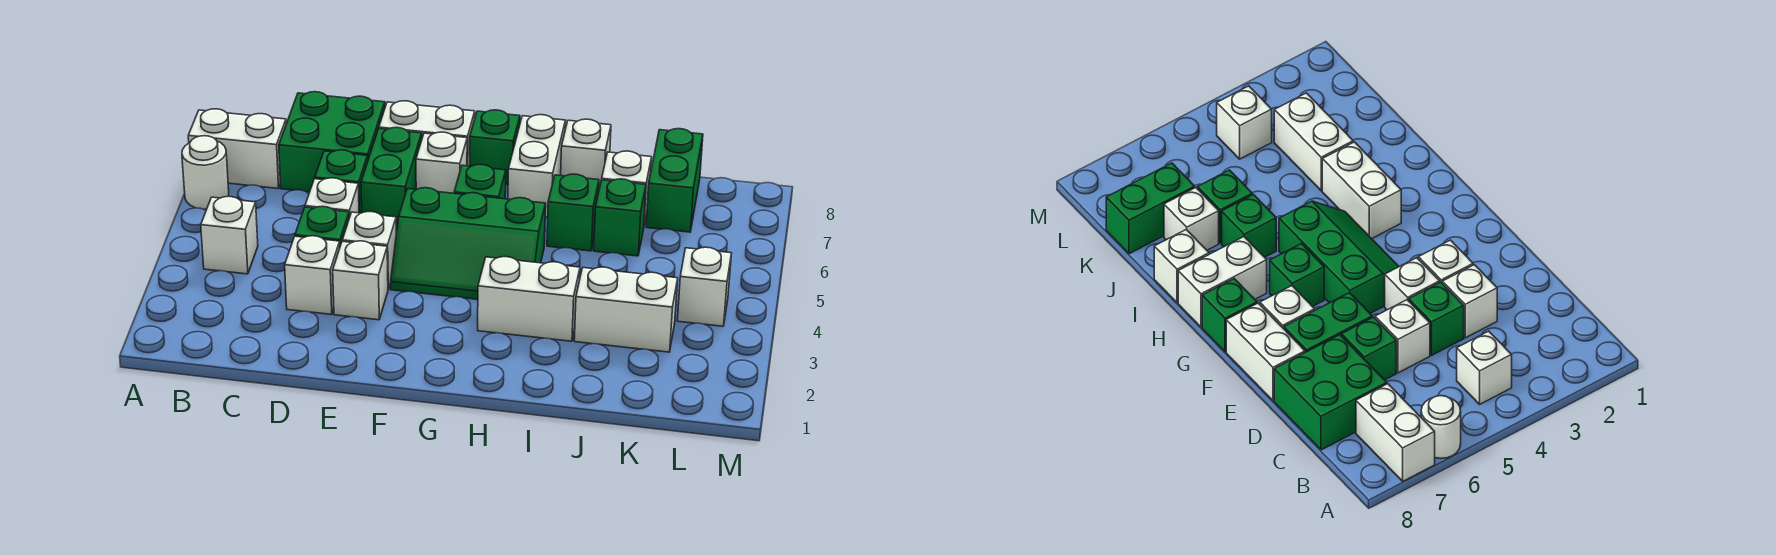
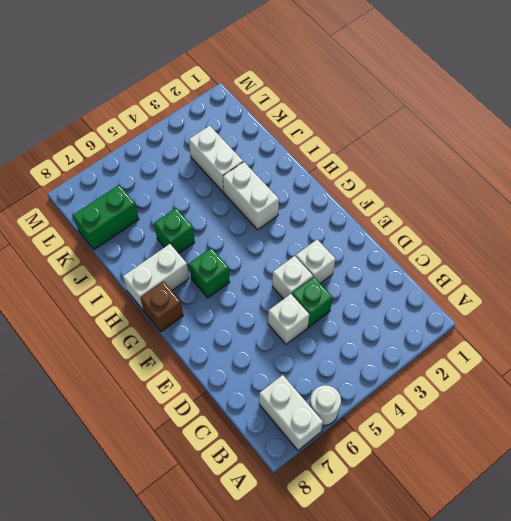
brown brick G8 level 1 -> green brick G8 level 1
none -> white brick B4 level 1
none -> green brick C7:D8 level 1
none -> white brick D3 level 1

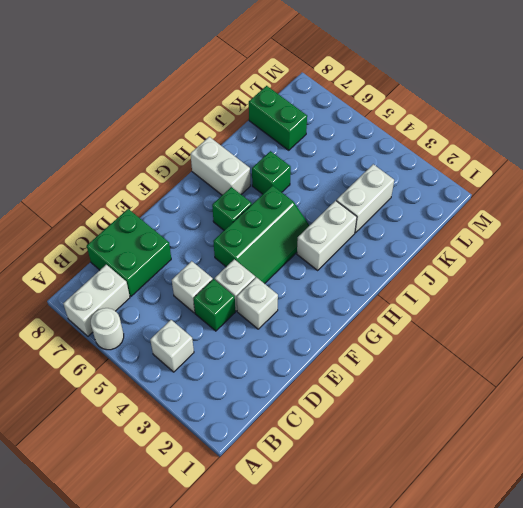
none -> white brick D3 level 1
none -> green brick D6 level 1
none -> green brick E6:E7 level 1

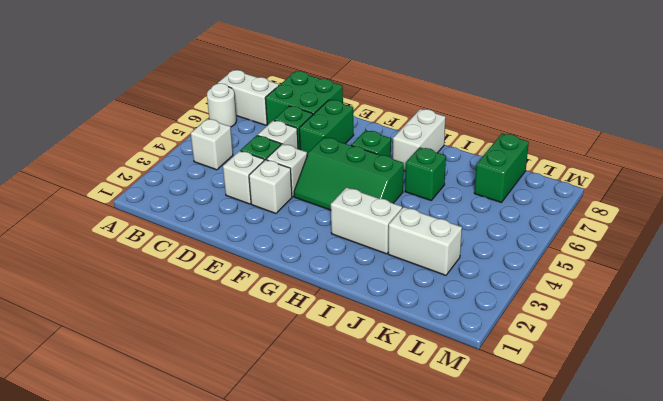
none -> white brick E8:F8 level 1
none -> white brick F7 level 1
none -> green brick G8 level 1

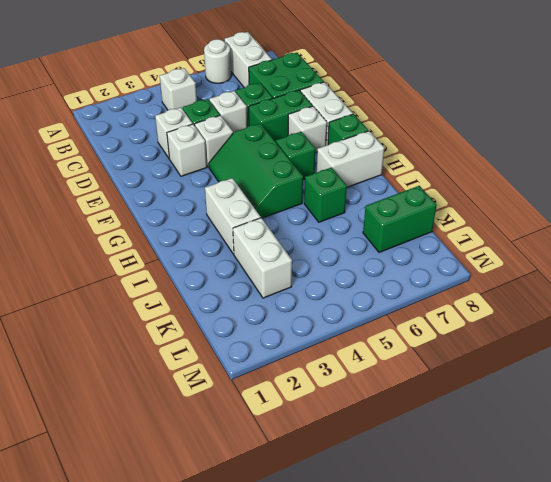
none -> white brick I8 level 1
none -> green brick J6 level 1
none -> white brick J7 level 1

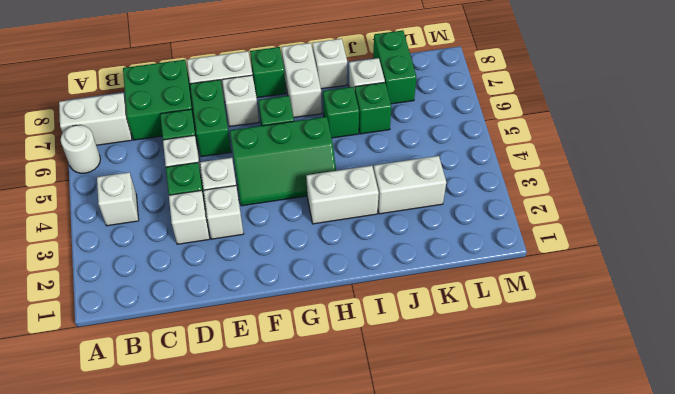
none -> white brick L4 level 1

